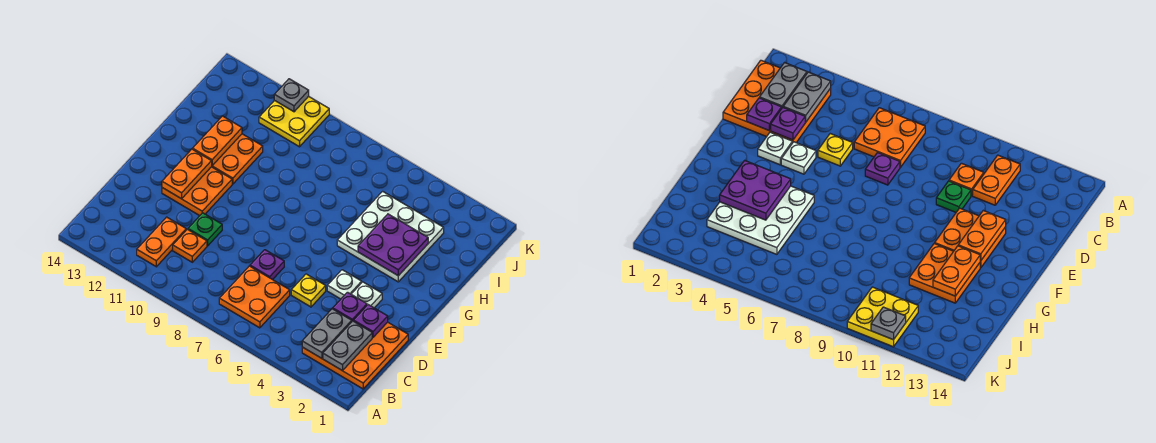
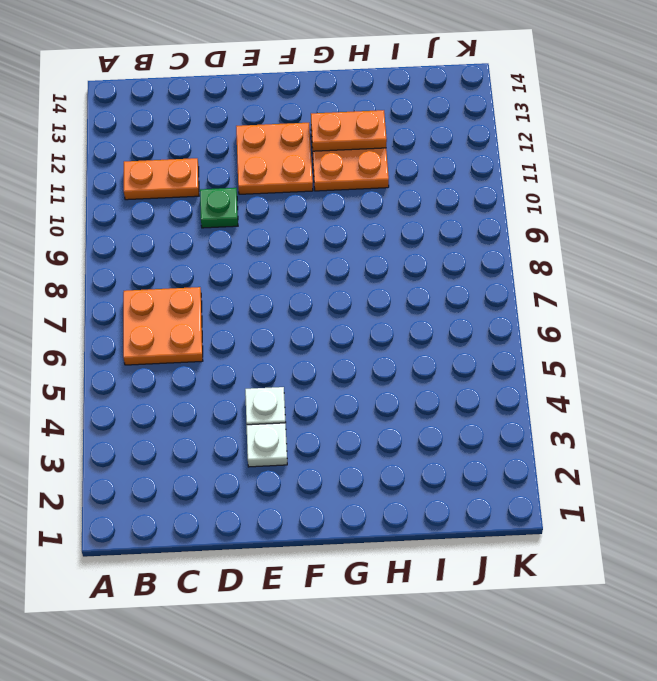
none -> orange plate B1:D3 level 1
none -> orange plate C10 level 1
none -> yellow plate D5 level 1

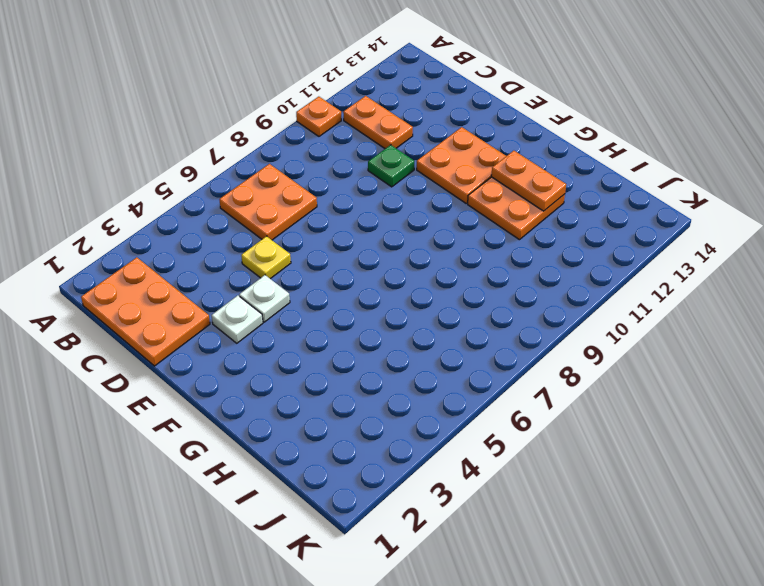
orange plate A10 level 1 -> orange plate C10 level 1
orange plate B1:D2 level 1 -> orange plate B1:D3 level 1
none -> purple plate D7 level 1
none -> white plate G3:I5 level 1
none -> yellow plate J10:K11 level 1

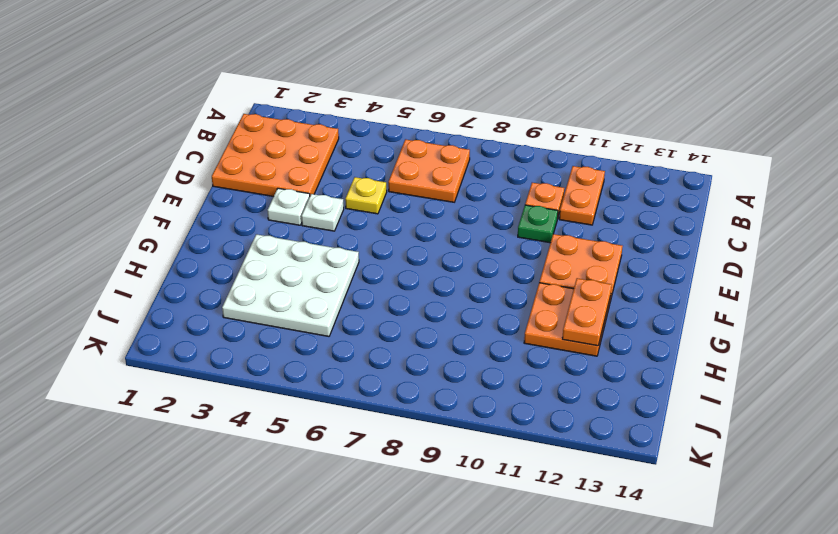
none -> purple plate D7 level 1
none -> yellow plate J10:K11 level 1
none -> grey plate B2:C2 level 2

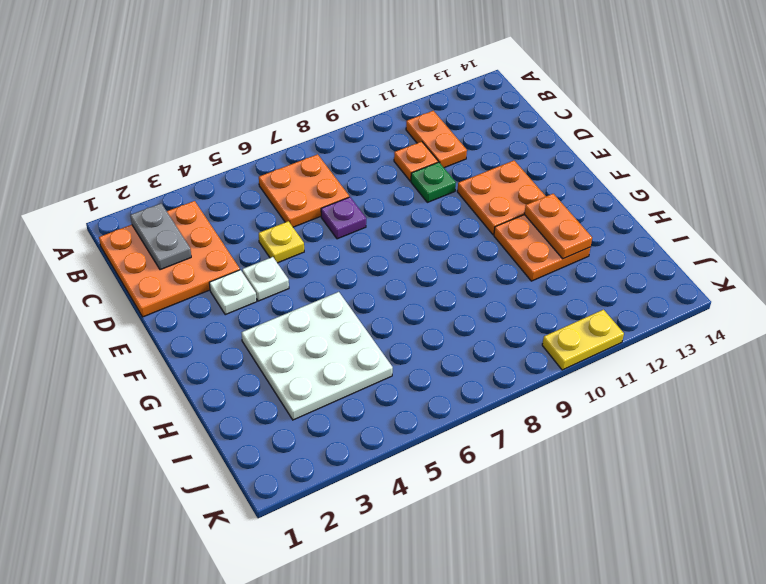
yellow plate K10:K11 level 1 -> yellow plate J10:K11 level 1
none -> grey plate B3:C3 level 2
none -> purple plate D2 level 2
none -> purple plate D3 level 2

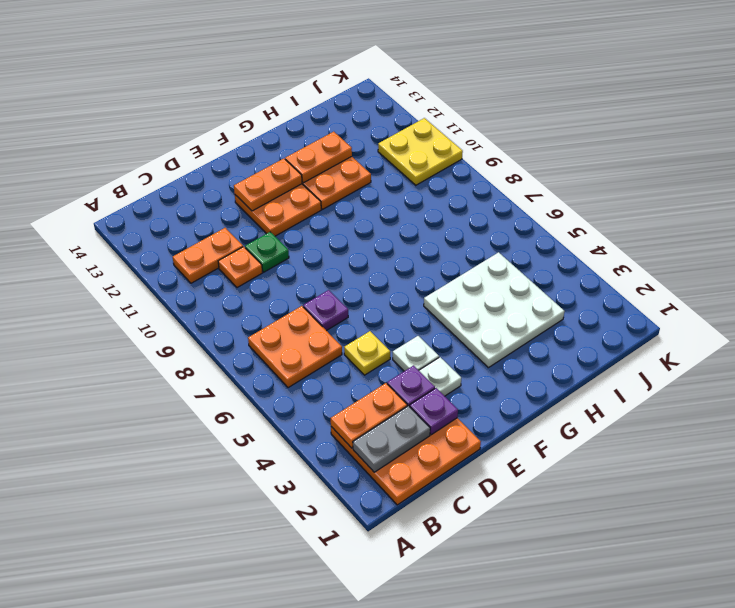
orange plate B3:C3 level 2 -> grey plate B3:C3 level 2
none -> purple plate G3:H4 level 2
none -> grey plate K11 level 2

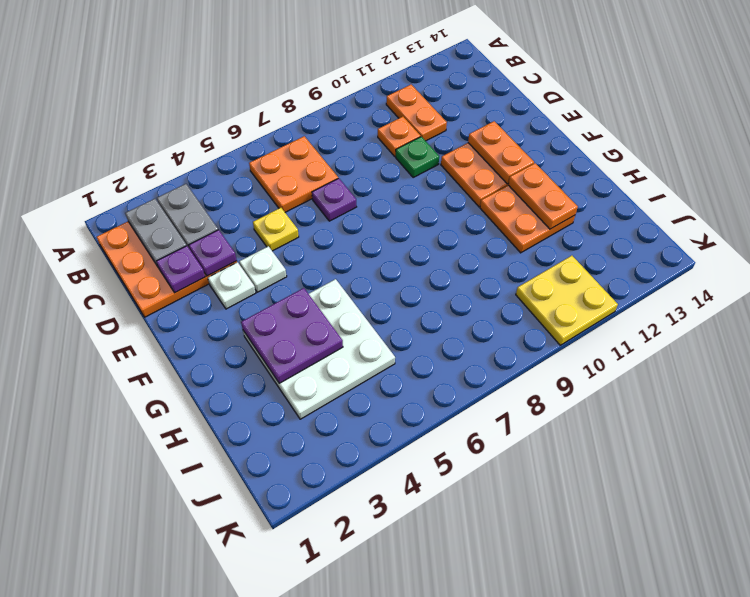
none -> grey plate K11 level 2

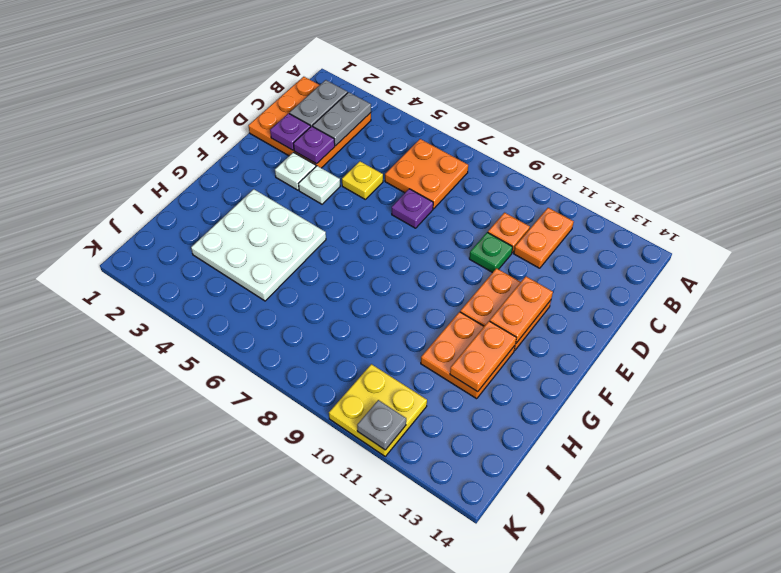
none -> purple plate G3:H4 level 2

